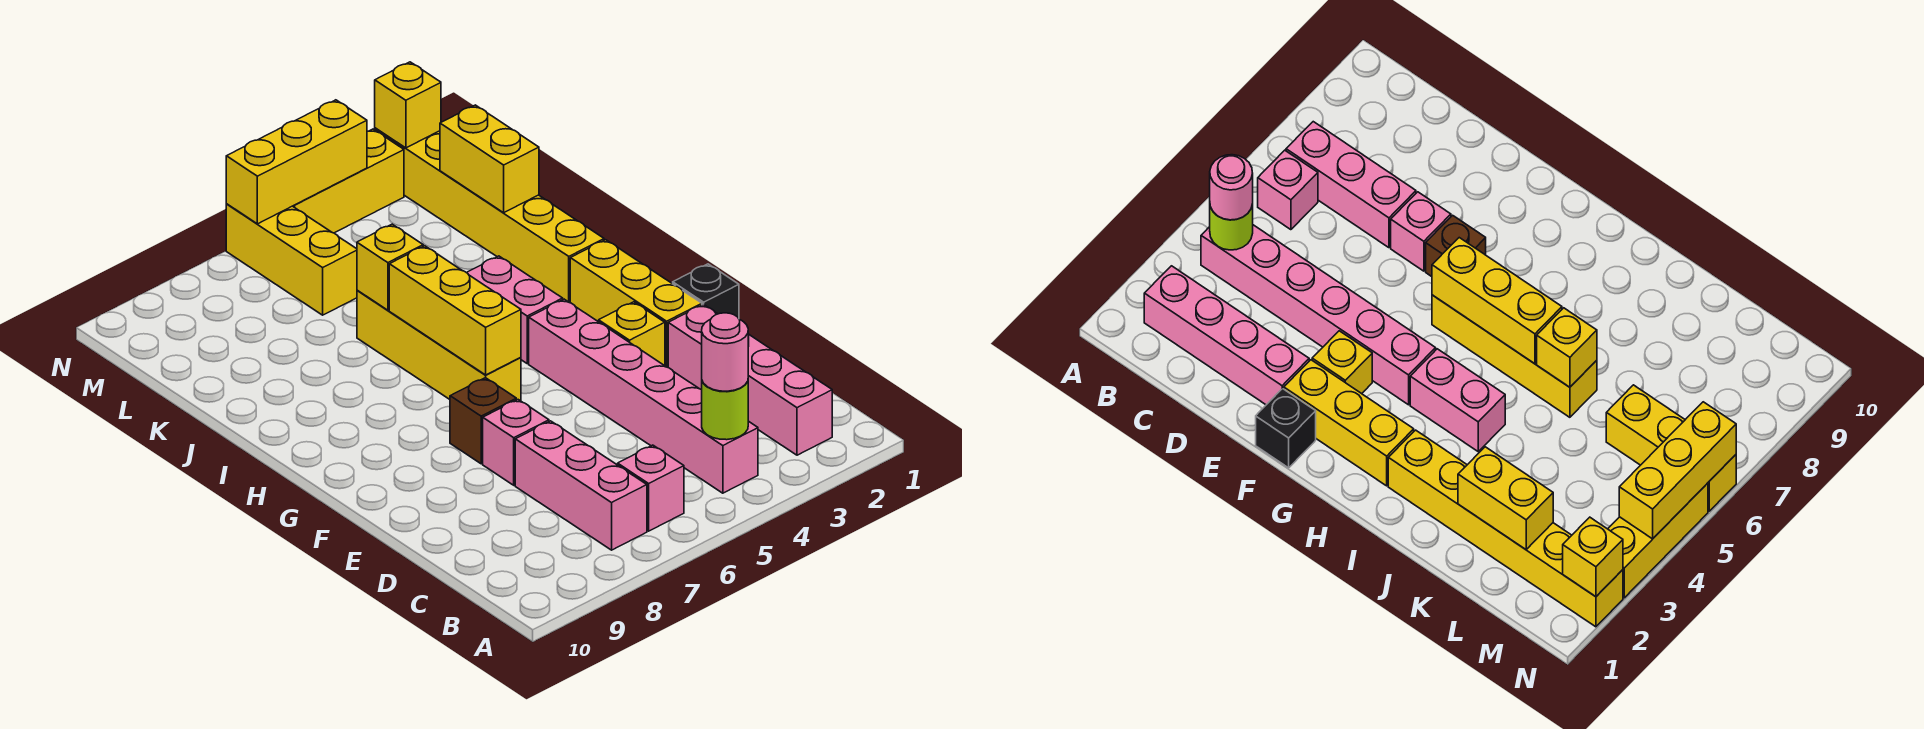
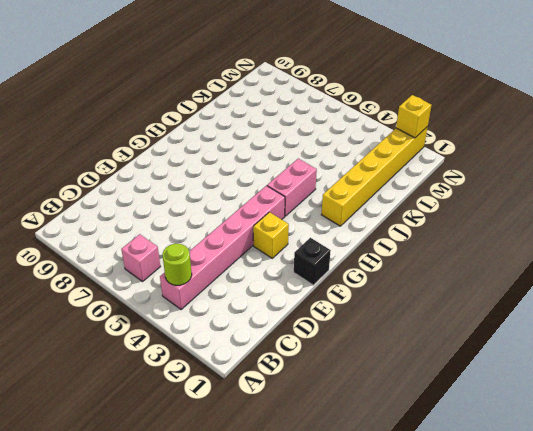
none -> pink brick B2:E2 level 1
none -> pink brick B7:D7 level 1
none -> pink brick E7 level 1

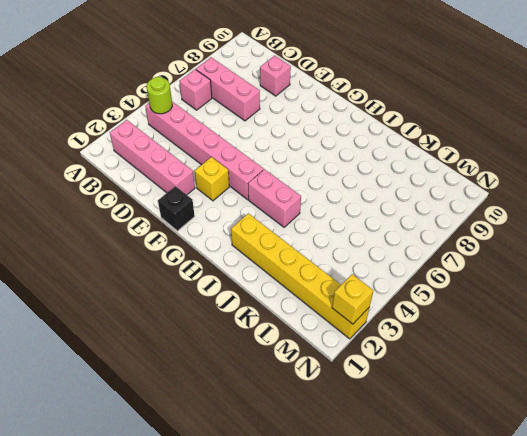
pink brick D9 level 1 -> pink brick E7 level 1
none -> yellow brick F2:H2 level 1
none -> brown brick F7 level 1
none -> yellow brick G6:J6 level 1

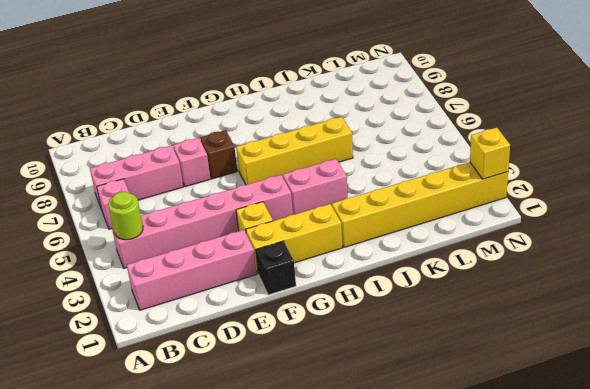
none -> yellow brick L6:N6 level 1
none -> yellow brick N3:N5 level 1
none -> yellow brick G6:I6 level 2

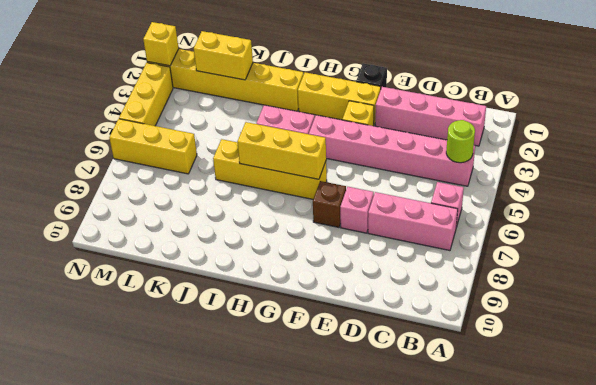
none -> yellow brick J6 level 2
none -> yellow brick N4:N6 level 2
none -> pink round brick B4 level 3

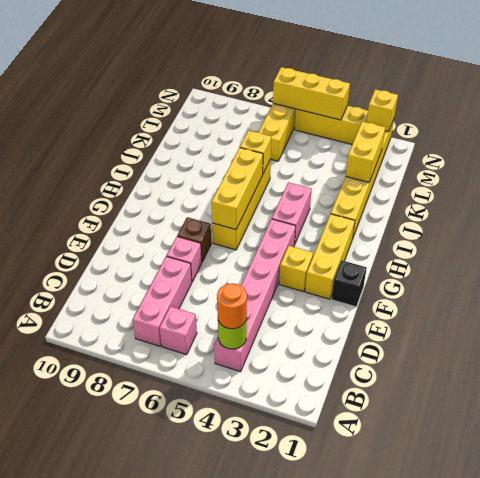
orange round brick B4 level 3 -> pink round brick B4 level 3
none -> pink brick B2:E2 level 1

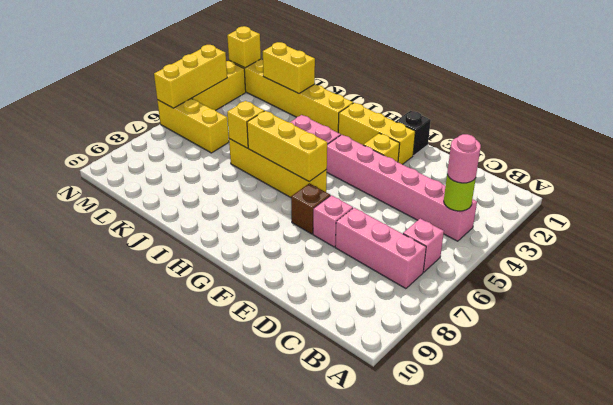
none -> pink brick B2:E2 level 1

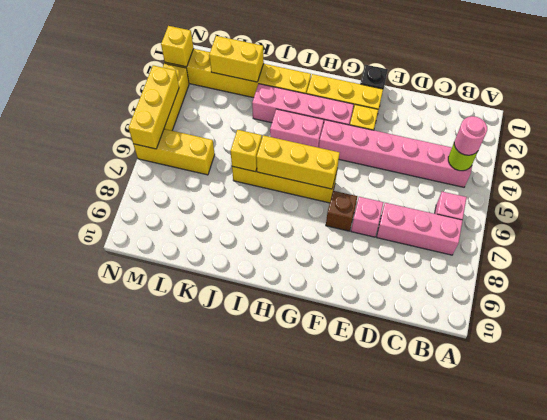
pink brick G3:J3 level 1 -> pink brick B2:E2 level 1

